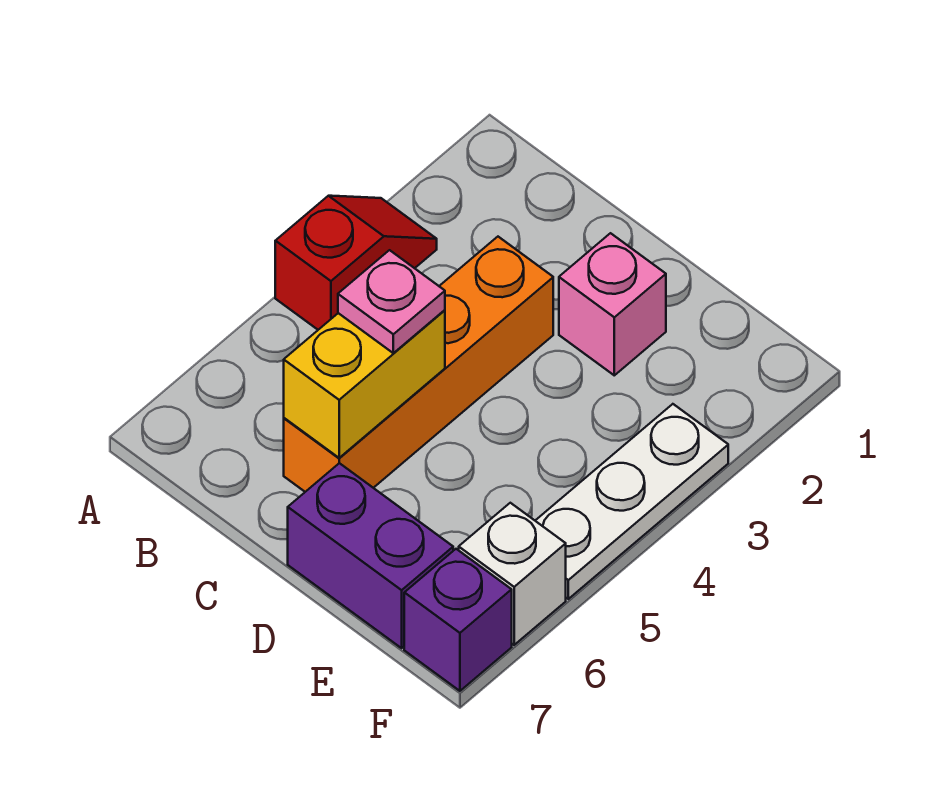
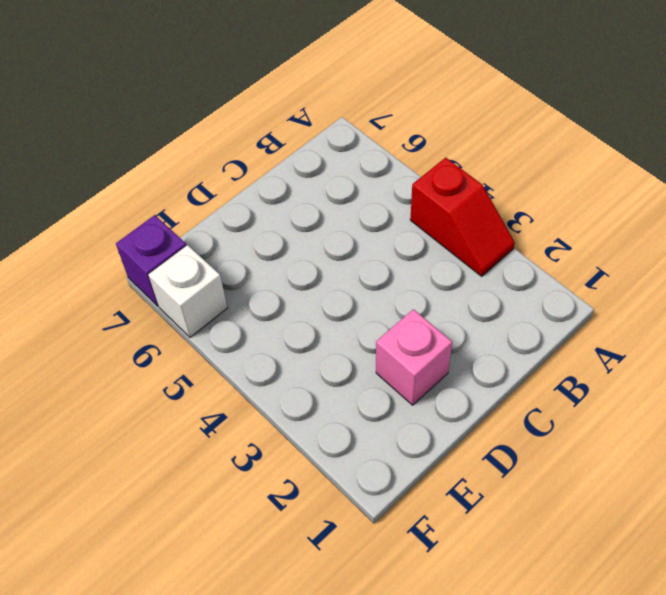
none -> orange brick C3:C6 level 1
none -> purple brick D7:E7 level 1

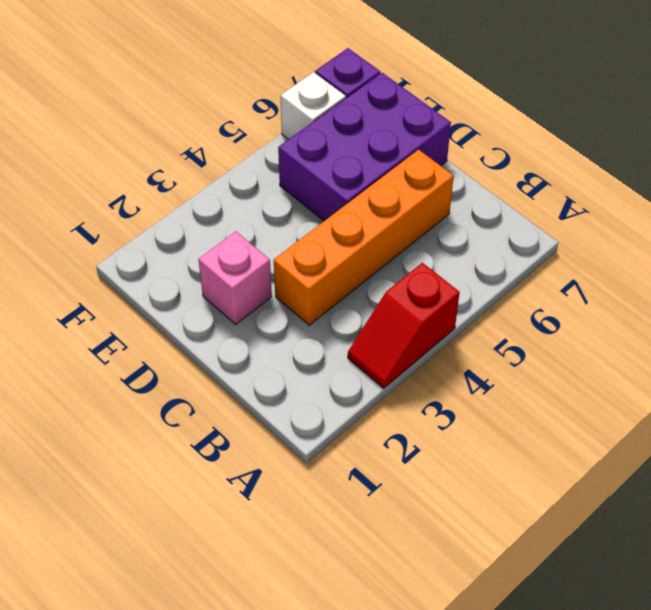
purple brick D5:E7 level 1 -> purple brick D7:E7 level 1
none -> white plate F3:F5 level 1
none -> yellow brick C5:C6 level 2

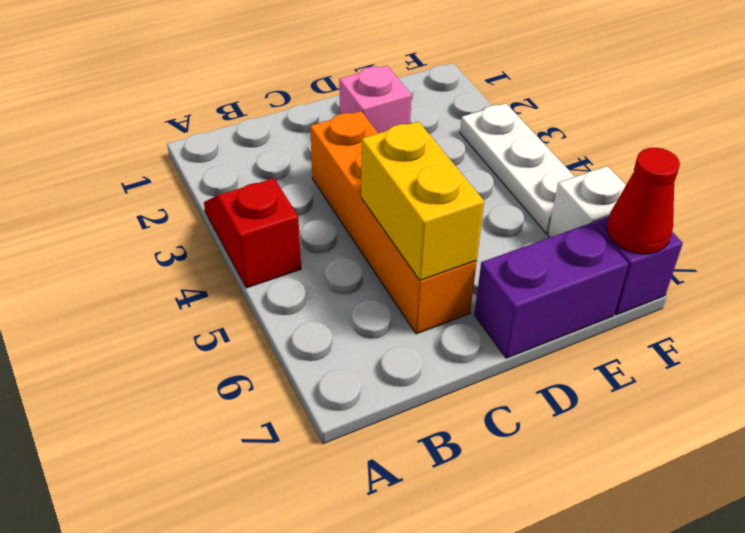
red cone F7 level 2 -> none
none -> pink plate C5 level 3

